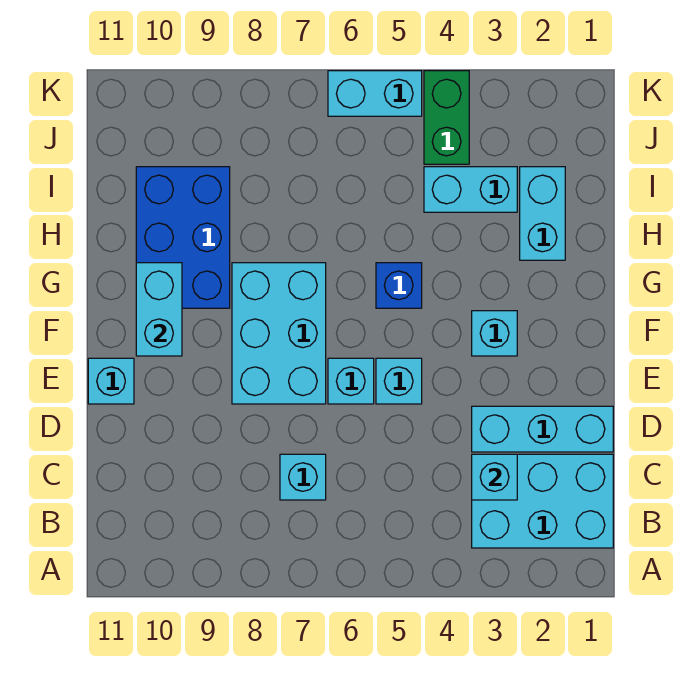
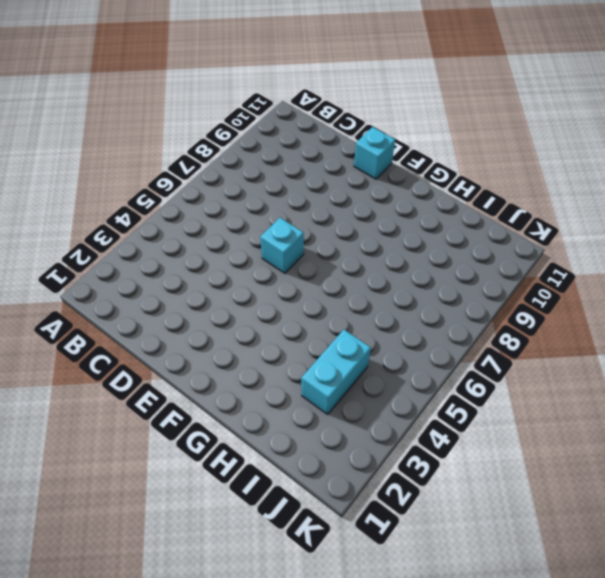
none -> cyan brick B1:C3 level 1
none -> cyan brick C7 level 1
none -> cyan brick D1:D3 level 1

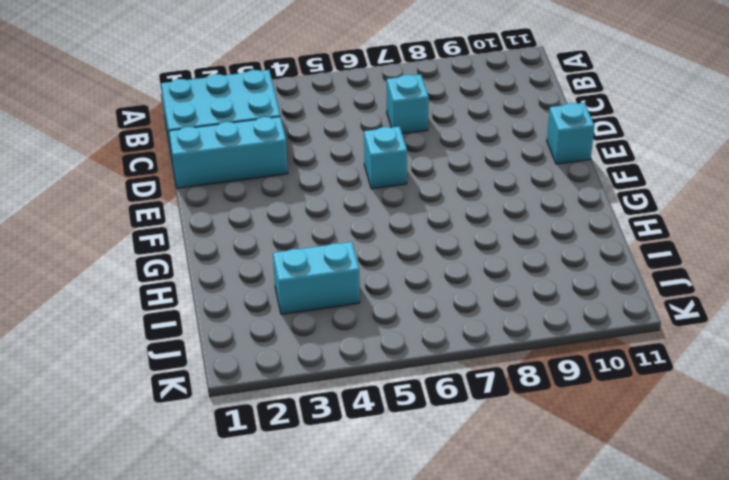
none -> cyan brick E5 level 1
none -> cyan brick E7:G8 level 1
none -> cyan brick F3 level 1

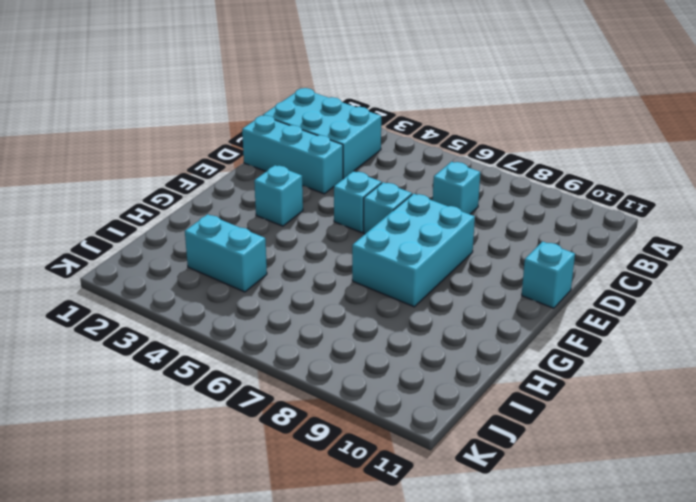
none -> blue brick G5 level 1
none -> blue brick G9:I10 level 1
none -> cyan brick H2:I2 level 1

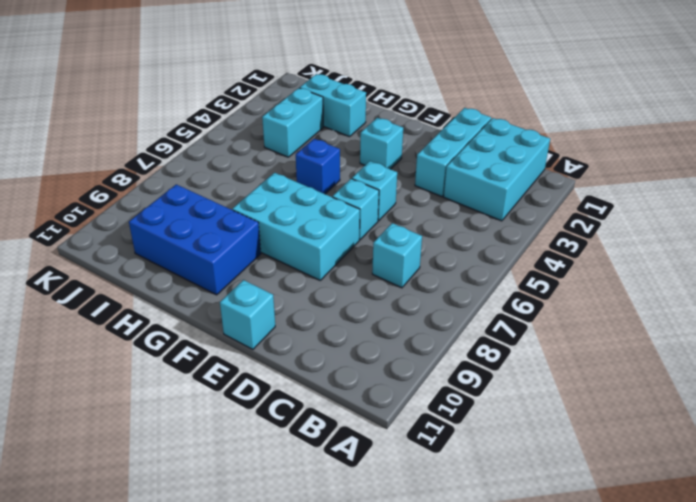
none -> green brick J4:K4 level 1
none -> cyan brick K5:K6 level 1
none -> cyan brick C3 level 2

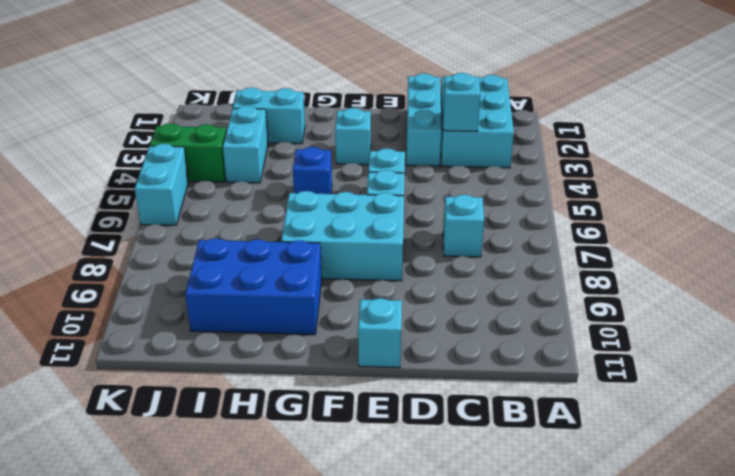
none -> cyan brick F10:G10 level 2

